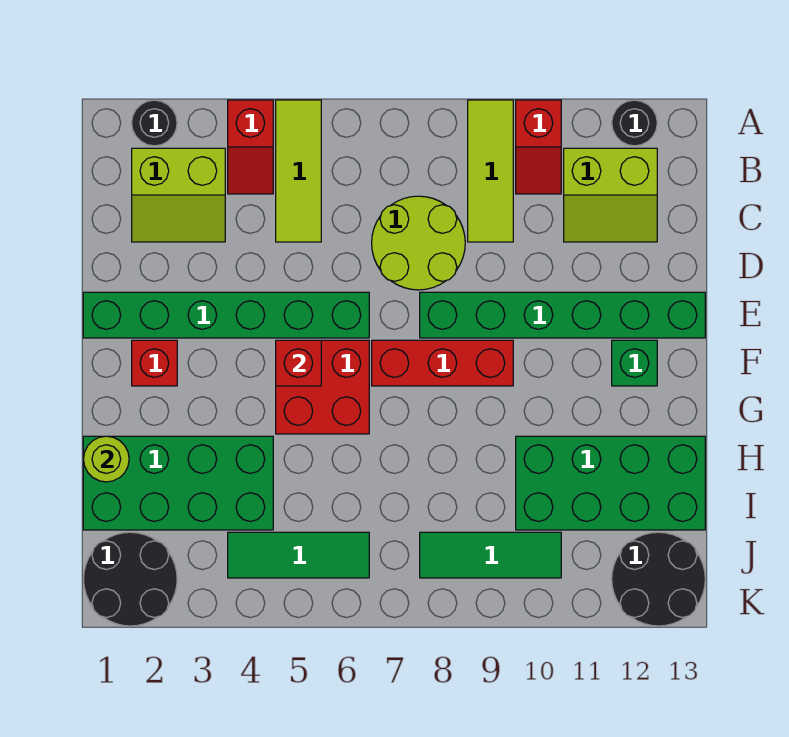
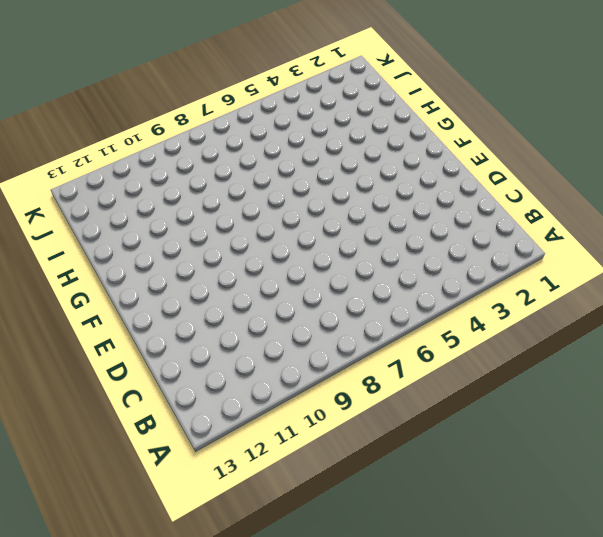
none -> black round brick A2 level 1
none -> red slope A4:B4 level 1 top A
none -> lime tile A5:C5 level 1

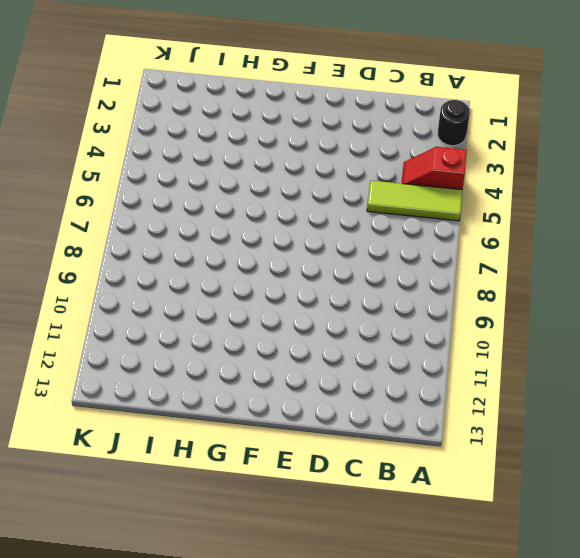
none -> lime tile A9:C9 level 1
none -> red slope A10:B10 level 1 top A
none -> black round brick A12 level 1

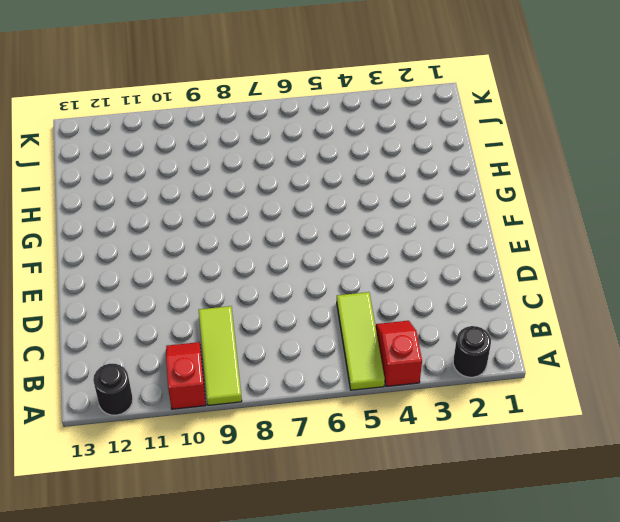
none -> lime slope B2:C3 level 1 top B
none -> lime slope B11:C12 level 1 top B
none -> lime round brick C7:D8 level 1

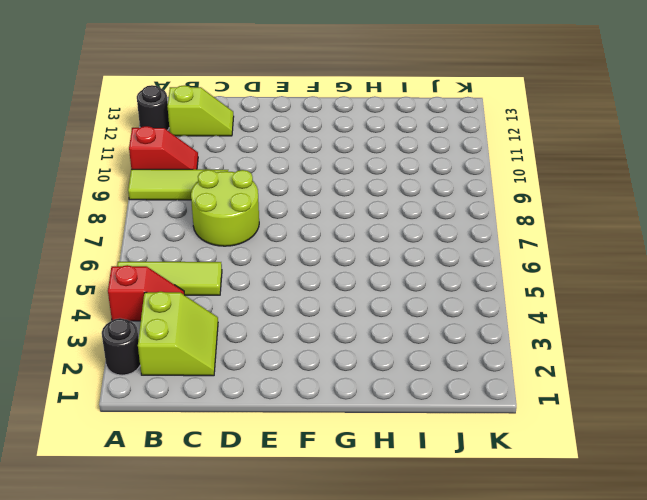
lime slope B12:C12 level 1 top B -> lime slope B11:C12 level 1 top B
none -> green brick E1:E6 level 1
none -> green brick E8:E13 level 1
none -> red brick F2 level 1

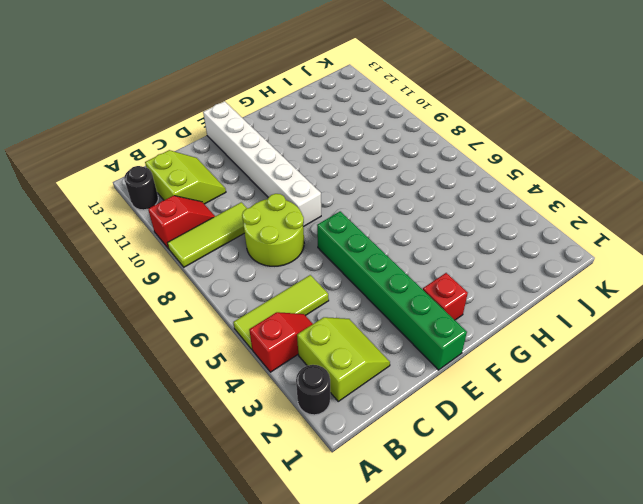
white brick E8:E13 level 1 -> green brick E8:E13 level 1
none -> red brick F5:G6 level 1
none -> red brick F7:F9 level 1
none -> green brick F12 level 1

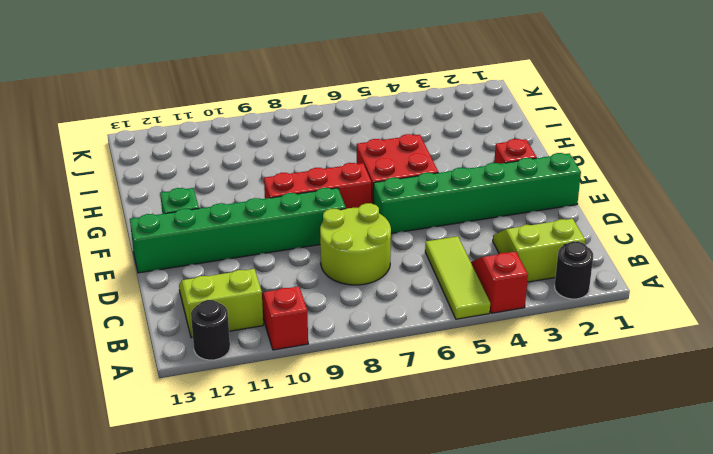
none -> lime tile A9:C9 level 1
none -> green brick H1:I4 level 1
none -> green brick H10:I13 level 1

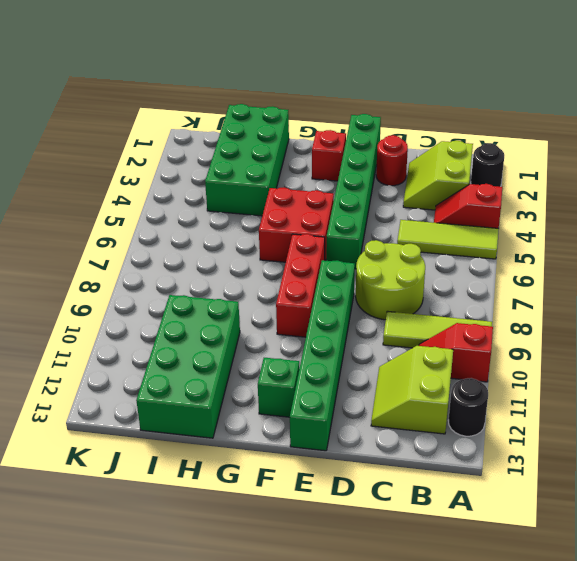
red round brick D2 level 1 -> none
none -> black round brick J1:K2 level 1
none -> green tile J4:J6 level 1
none -> green tile J8:J10 level 1

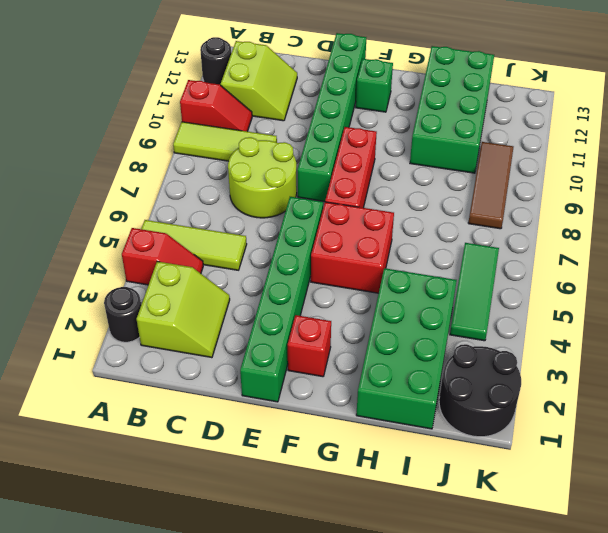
brown tile J8:J10 level 1 -> green tile J8:J10 level 1
none -> black round brick J12:K13 level 1
none -> red brick F5 level 2
none -> lime round brick H1 level 2

